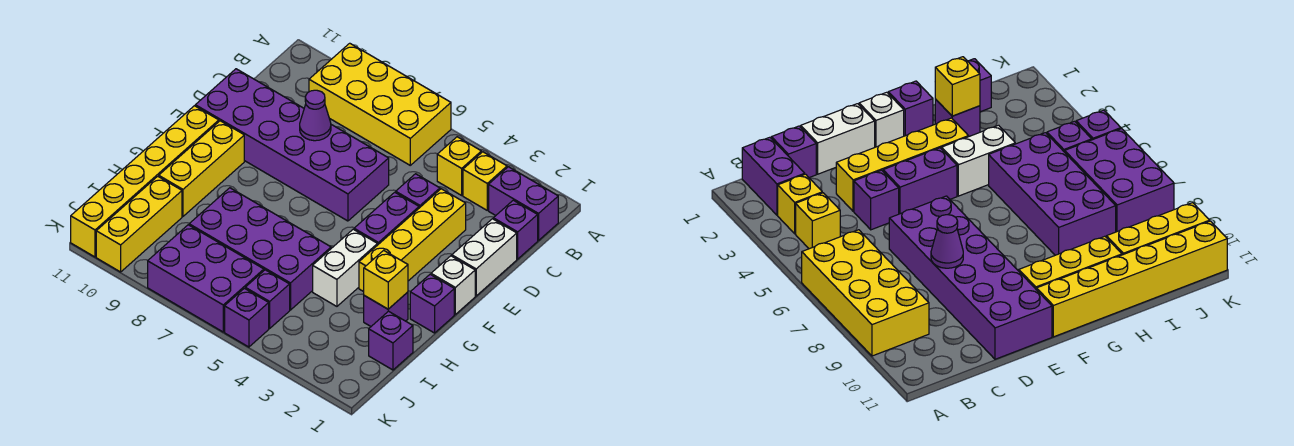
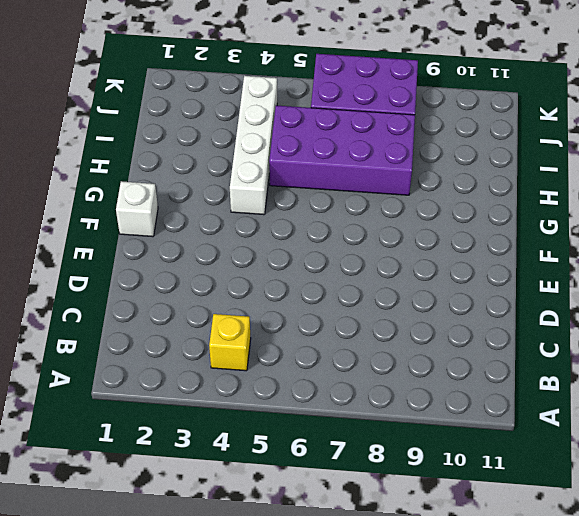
white brick G4:J4 level 1 -> white brick G4:H4 level 1
none -> yellow brick A6:B9 level 1
none -> purple brick B1:B2 level 1
none -> yellow brick B3 level 1

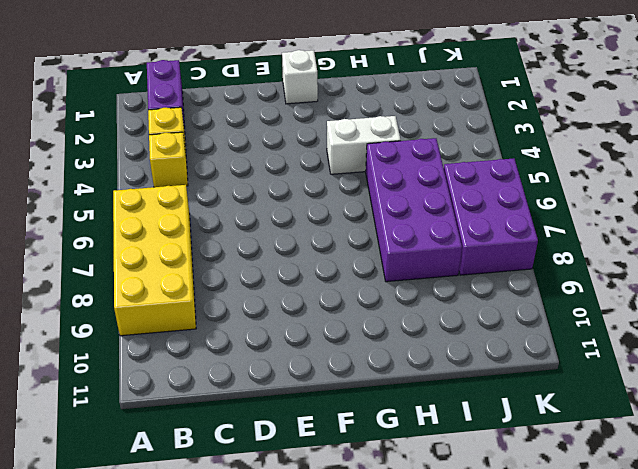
none -> purple brick C1 level 1
none -> white brick D1:E1 level 1
none -> yellow brick D3:G3 level 1

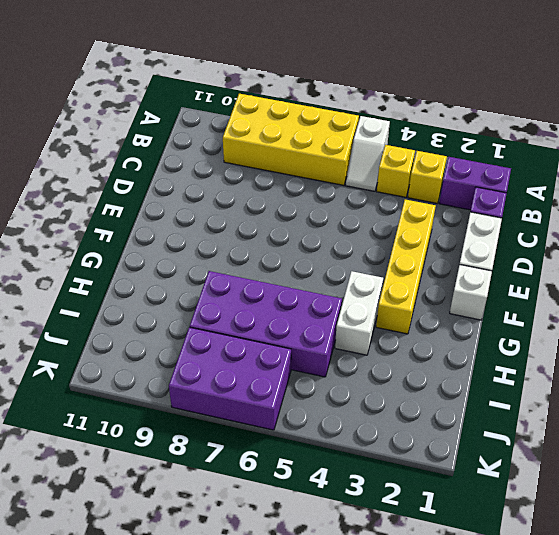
white slope A5:B5 level 1 top A -> none
none -> purple brick D4 level 1
none -> purple brick D6:E11 level 1
none -> purple brick E4:F4 level 1

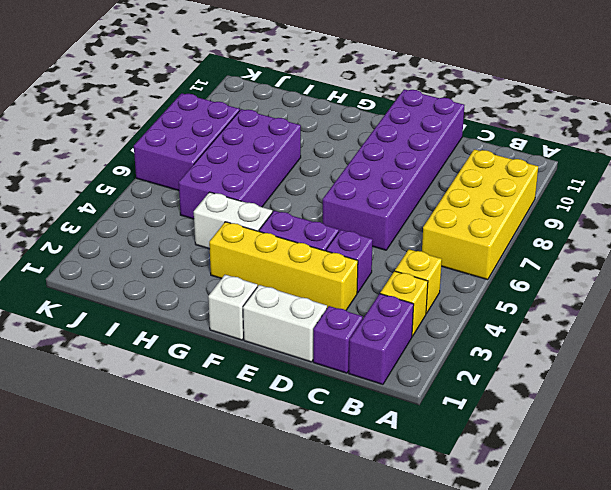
none -> yellow brick F10:H10 level 1
none -> yellow brick F11:K11 level 1
none -> purple brick G1 level 1

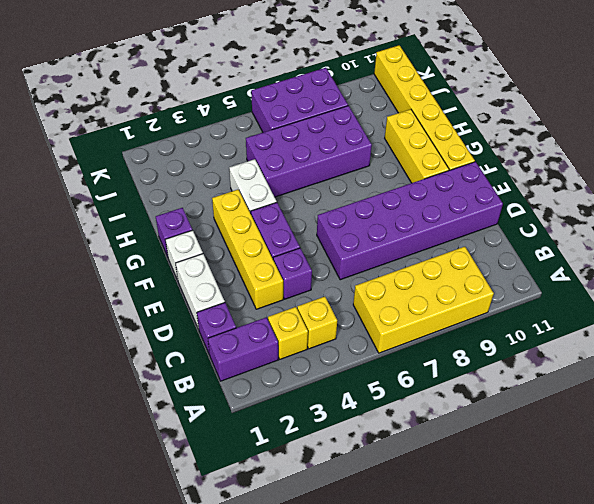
none -> purple brick H2 level 1
none -> purple brick I1 level 1
none -> yellow brick I10:K10 level 1

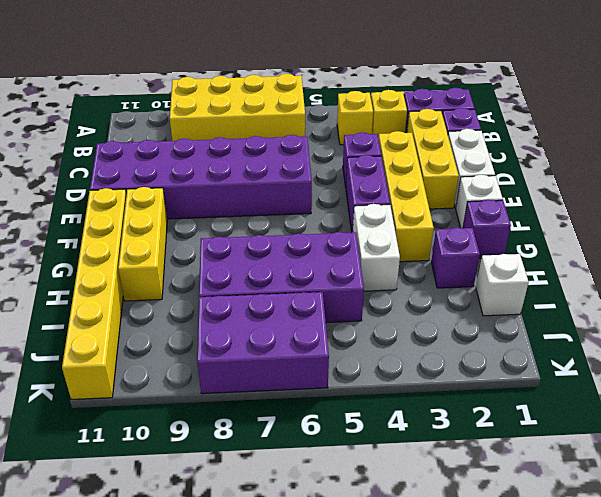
yellow brick C2:E2 level 1 -> yellow brick I10:K10 level 1
white brick I1 level 1 -> purple brick I1 level 1
none -> purple brick J5 level 1
none -> purple brick K5 level 1
none -> purple cone D8 level 2

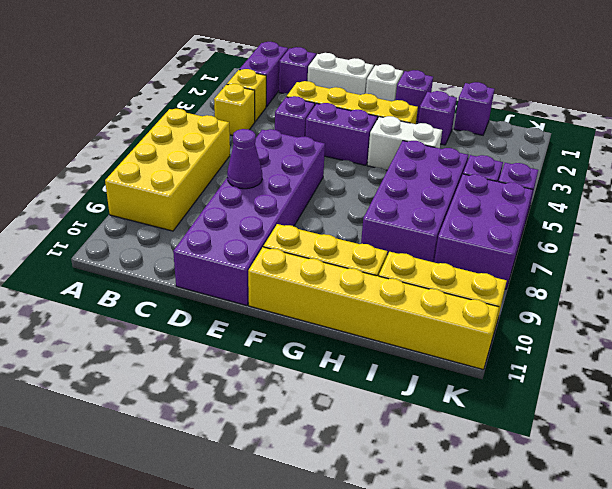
none -> yellow brick H2 level 2

